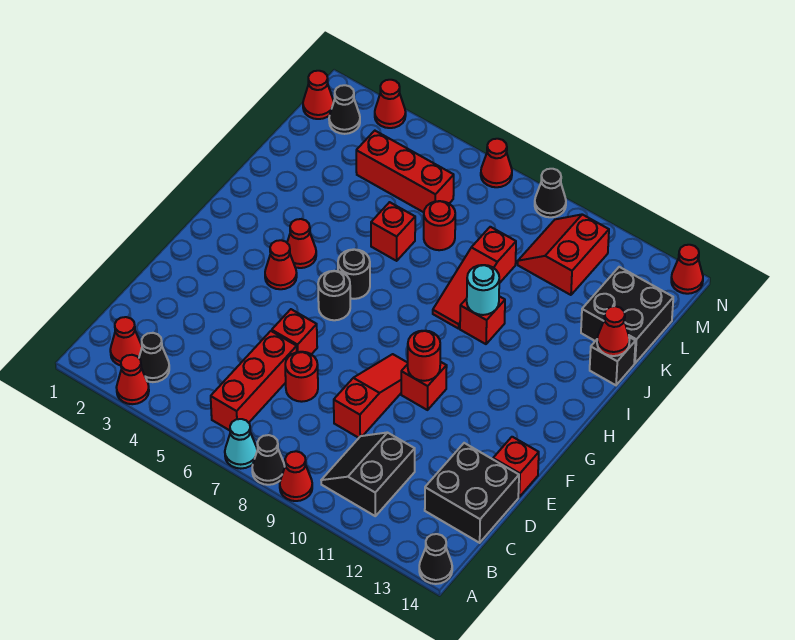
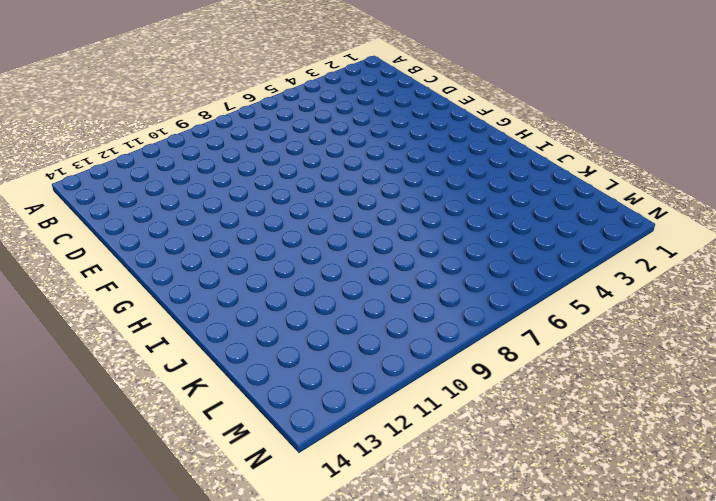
none -> red cone A3 level 1
none -> cyan cone A7 level 1
none -> black cone A8 level 1
none -> red cone A9 level 1

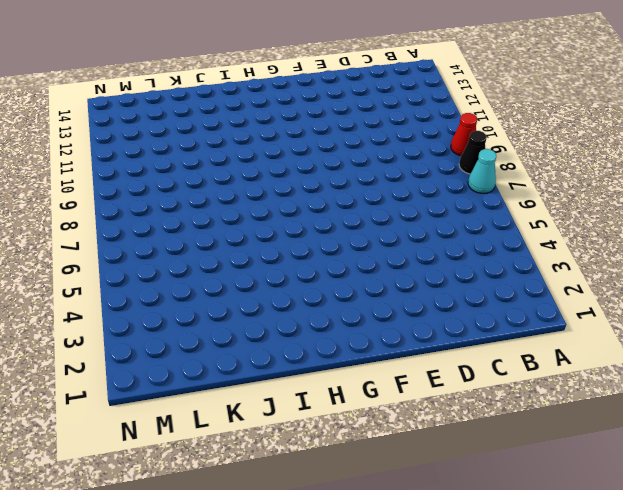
none -> red cone A3 level 1
none -> black cone A14 level 1
none -> red cone B2 level 1
none -> black cone B3 level 1

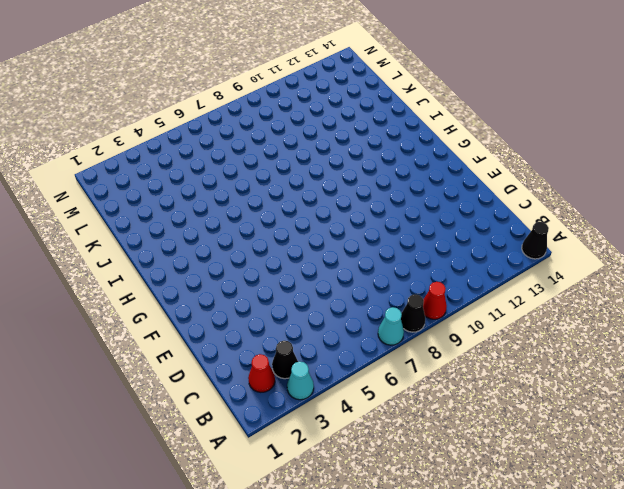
cyan cone A3 level 1 -> red cone A3 level 1
none -> red brick B6:D6 level 1
none -> black slope B10:C11 level 1 top 11
none -> black brick C13:D14 level 1
none -> red round brick D7 level 1

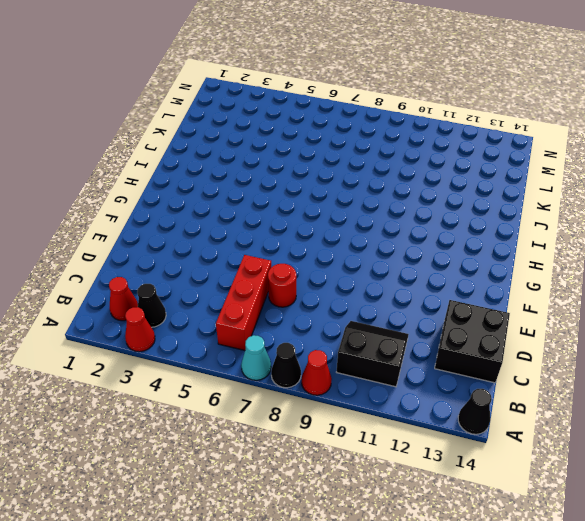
black slope B10:C11 level 1 top B -> black slope B10:C11 level 1 top 11
none -> red slope D9:F9 level 1 top D
none -> red brick E6 level 1
none -> red brick E14 level 1
none -> red brick F10 level 1

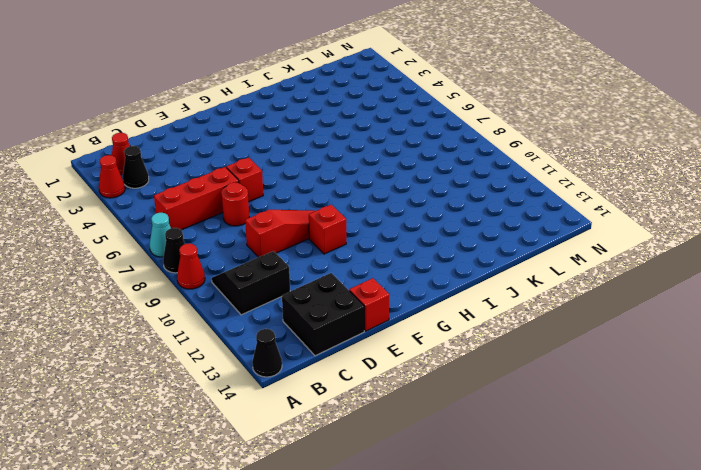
none -> red cone G4 level 1
none -> black round brick G6 level 1
none -> red cone H4 level 1
none -> black round brick H6 level 1

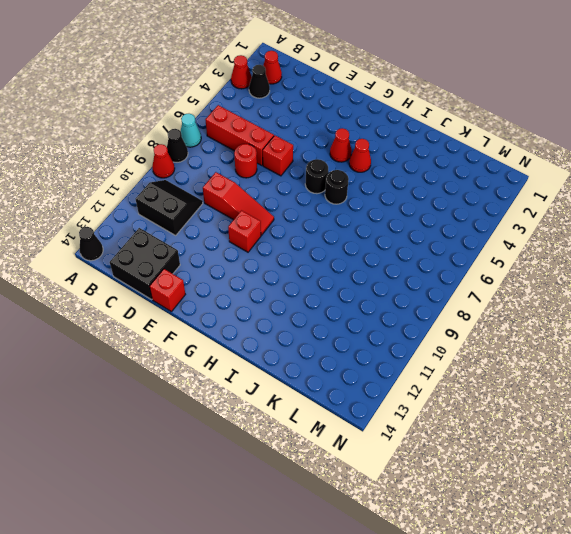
none -> red slope I9:K9 level 1 top K
none -> red brick I10 level 1
none -> red brick J6 level 1
none -> black brick J14 level 1

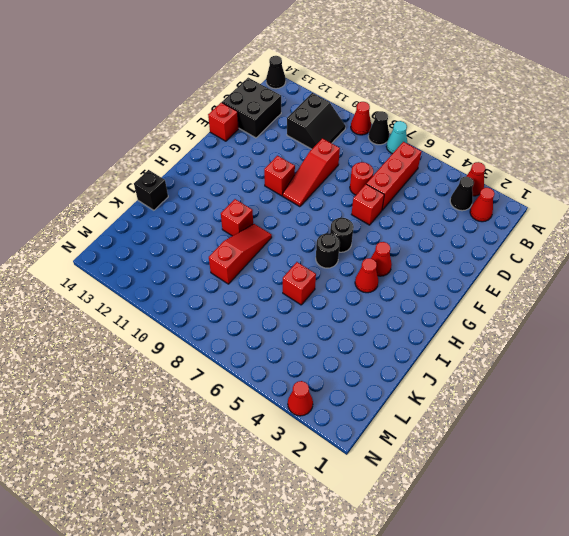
none -> red round brick K7 level 1
none -> black brick K13:L14 level 1
none -> red brick L4:L6 level 1
none -> red slope L10:M11 level 1 top 11

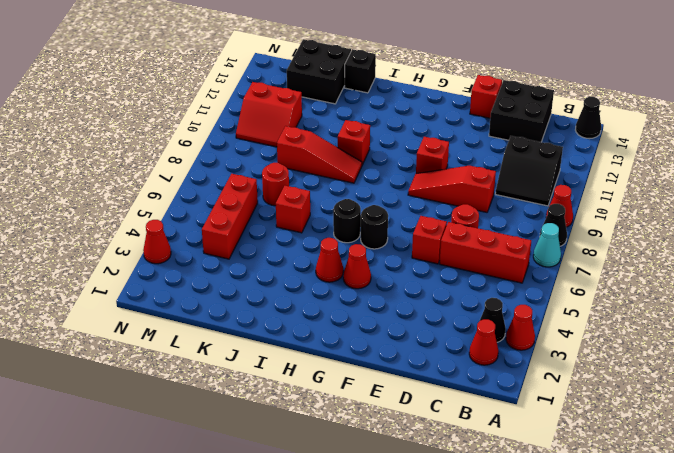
none -> red cone M1 level 1
none -> black cone M2 level 1
none -> red cone N7 level 1
none -> black cone N9 level 1

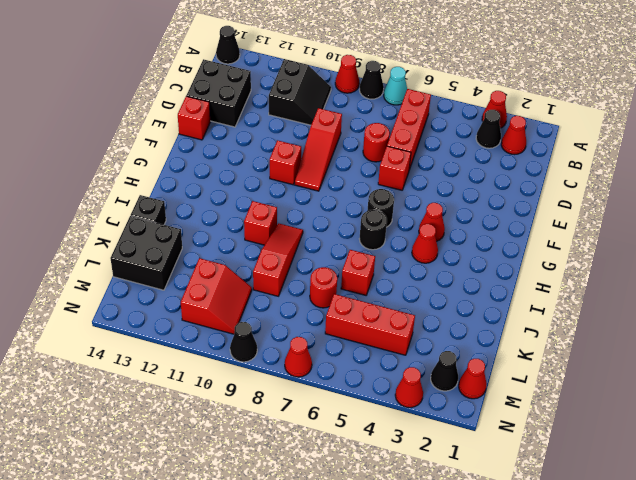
none -> red cone N14 level 1
none -> red round brick F10 level 2
none -> cyan round brick I10 level 2
none -> red cone J14 level 2

